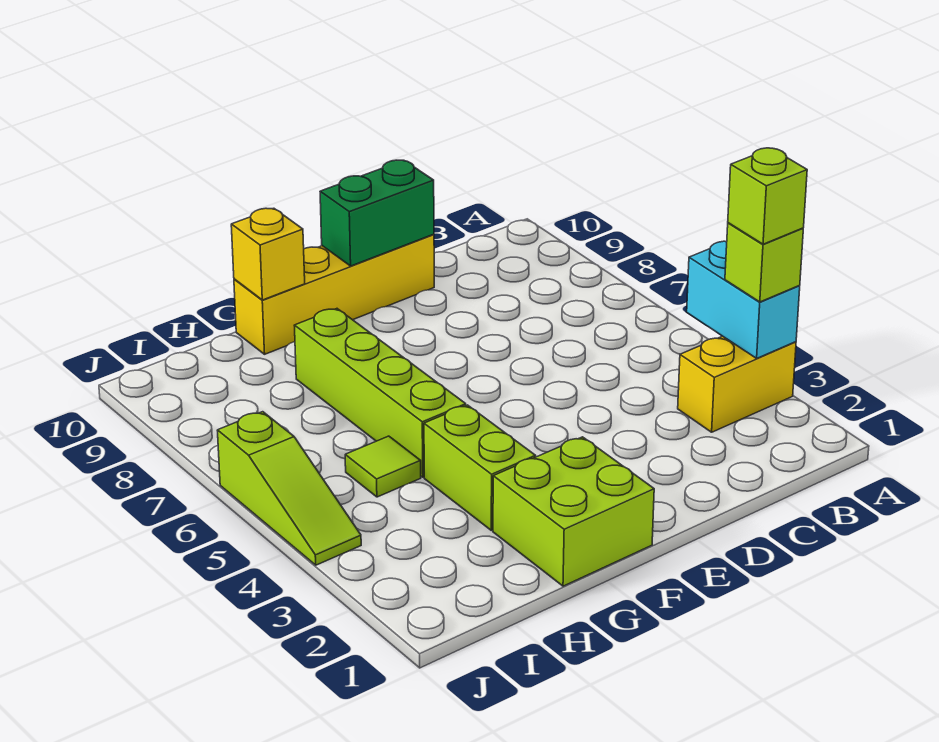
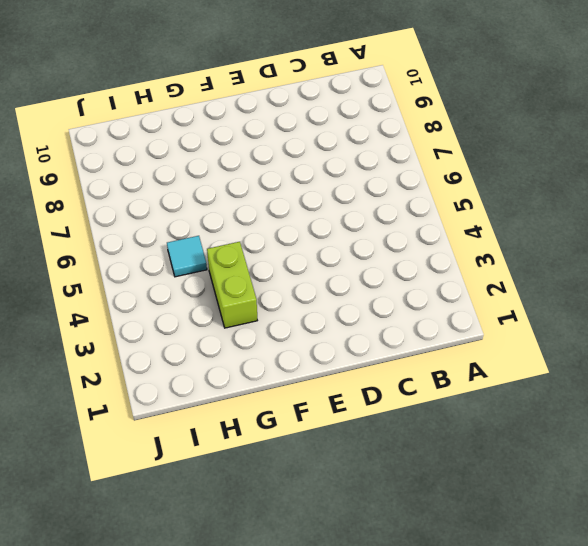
cyan tile H5 level 1 -> lime tile H5 level 1
none -> yellow brick A3:B3 level 1
none -> yellow brick D10:G10 level 1
none -> lime brick F1:G2 level 1

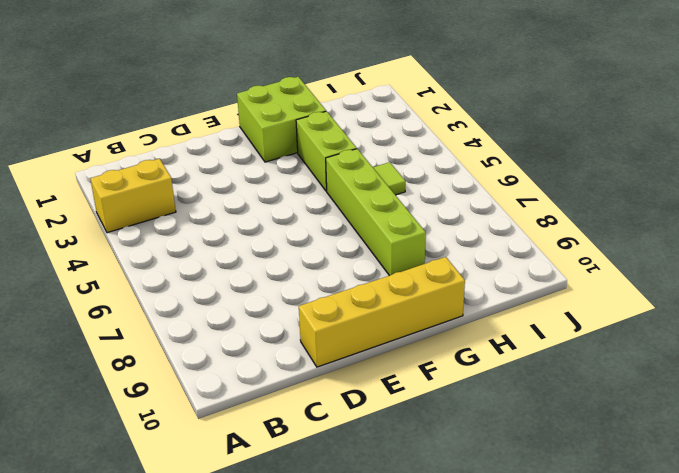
none -> lime slope J4:J6 level 1 top 6
none -> cyan brick A3:A4 level 2
none -> green brick D10:E10 level 2

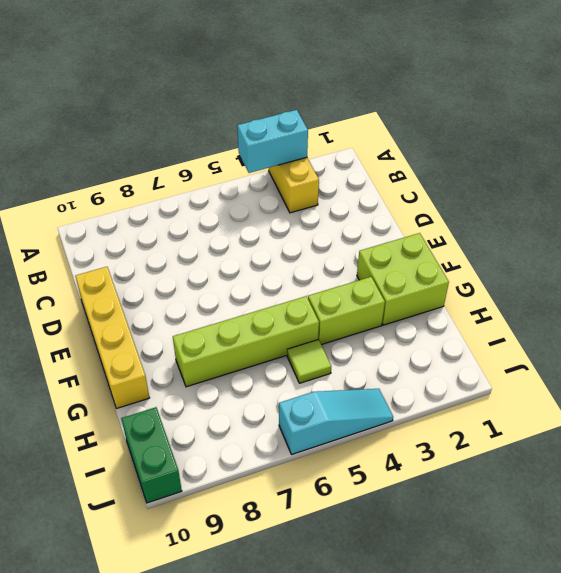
green brick I10:J10 level 1 -> green brick D10:E10 level 2
cyan slope J4:J6 level 1 top 6 -> lime slope J4:J6 level 1 top 6
none -> yellow brick G10 level 2
none -> lime brick A3 level 3
none -> lime brick A3 level 4

